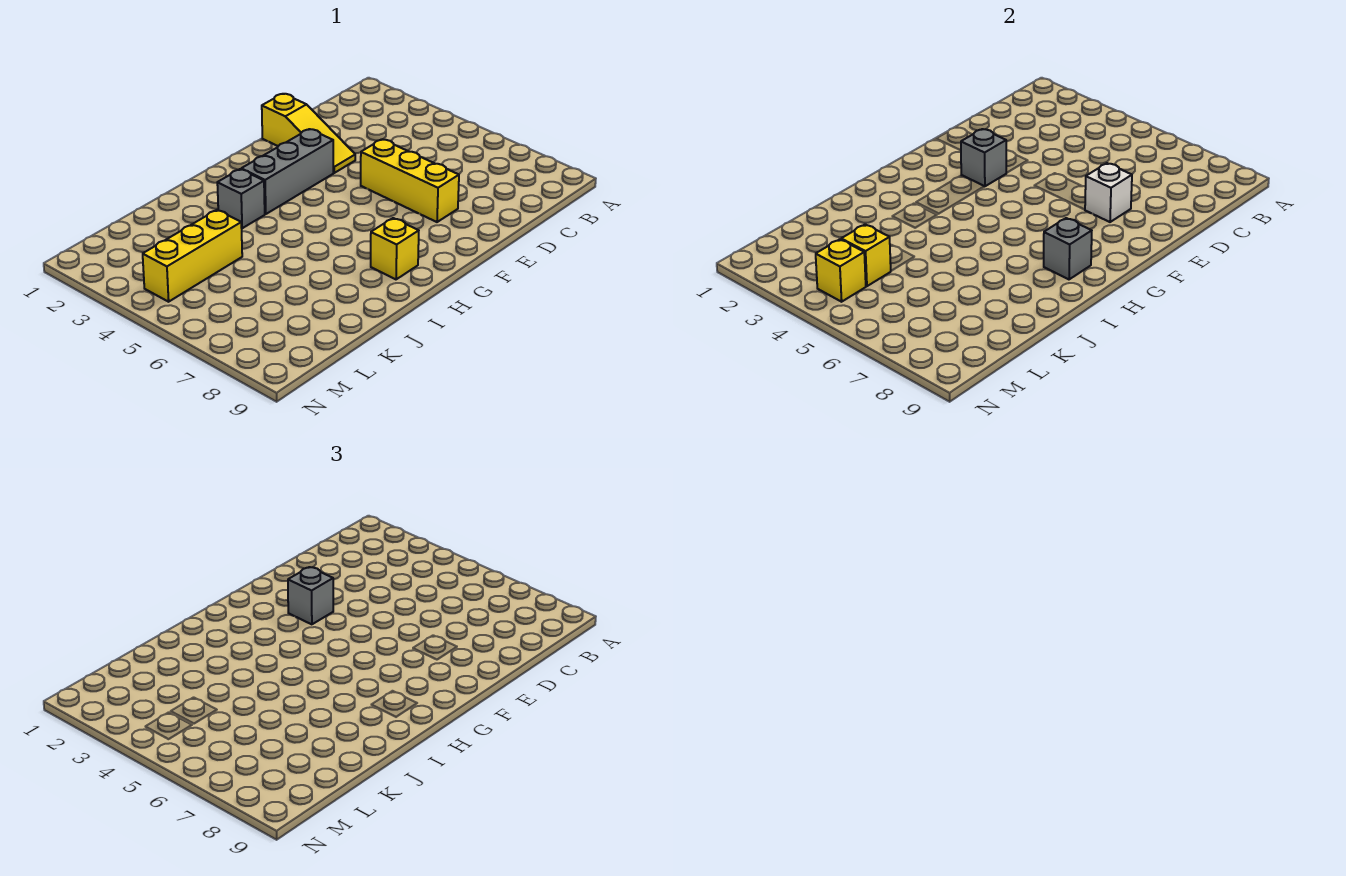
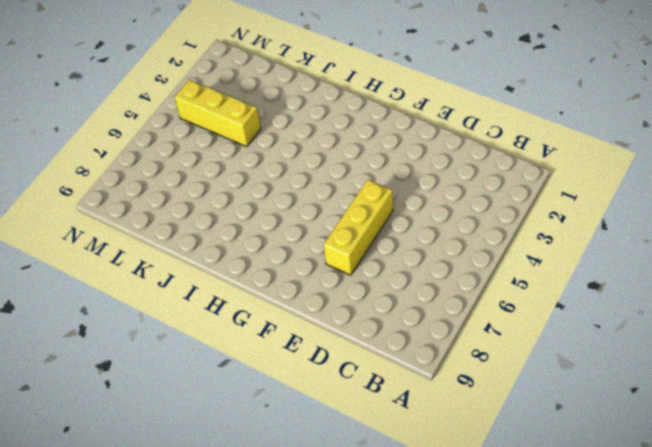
none -> yellow slope E1:E3 level 1 top 1
none -> grey brick F3:H3 level 1
none -> yellow brick H8 level 1

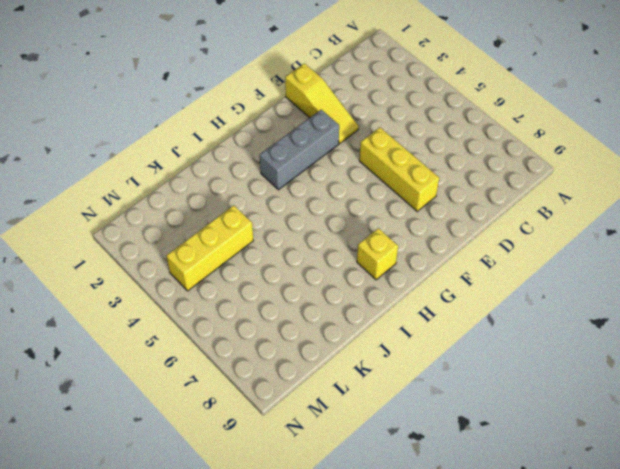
none -> grey brick I3 level 1
none -> white brick E7 level 2
none -> grey brick F3 level 2

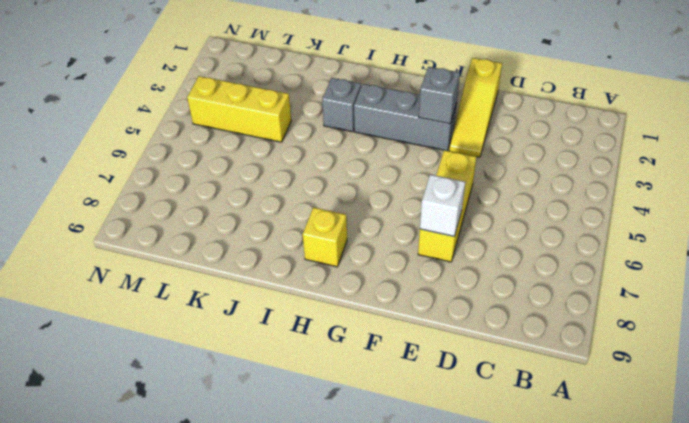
none -> grey brick H8 level 2
none -> yellow brick L4 level 2
none -> yellow brick M4 level 2

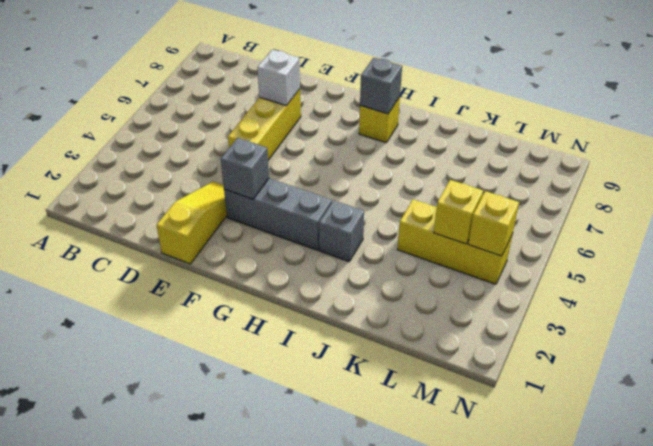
none -> grey brick F3 level 3

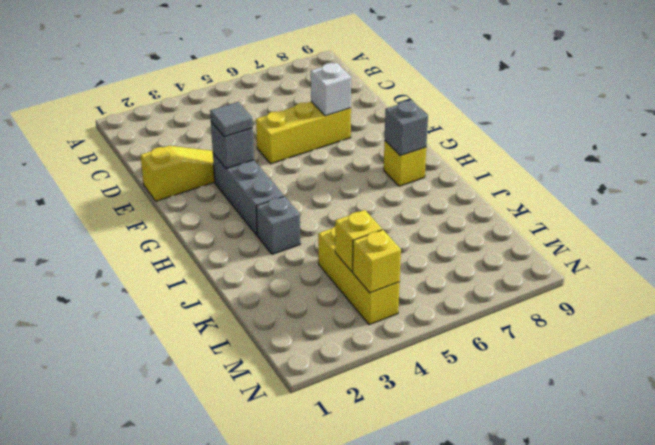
grey tile F3 level 3 -> grey brick F3 level 3

